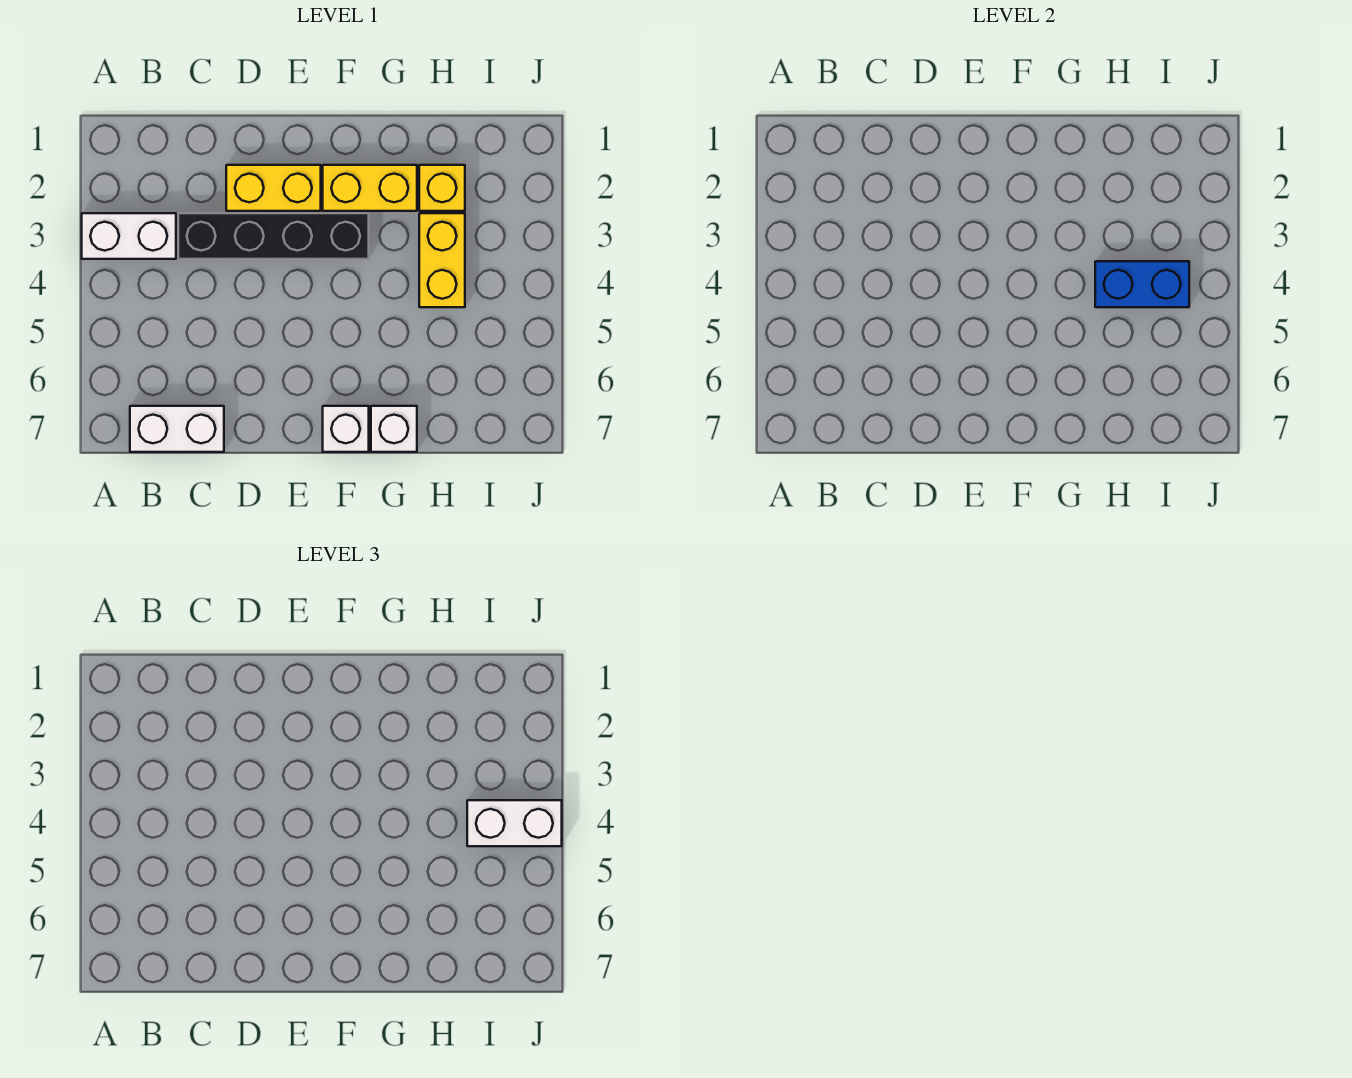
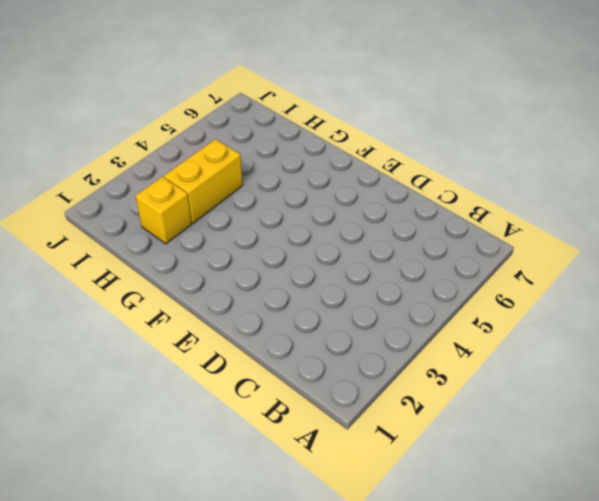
none -> white brick A3:B3 level 1
none -> white brick B7:C7 level 1

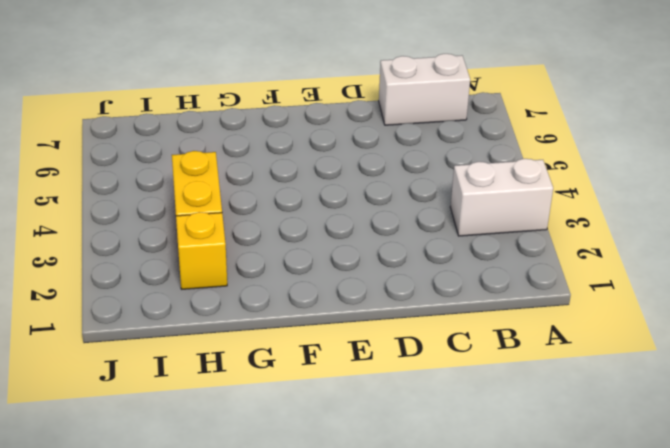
none -> black brick C3:F3 level 1
none -> yellow brick D2:E2 level 1

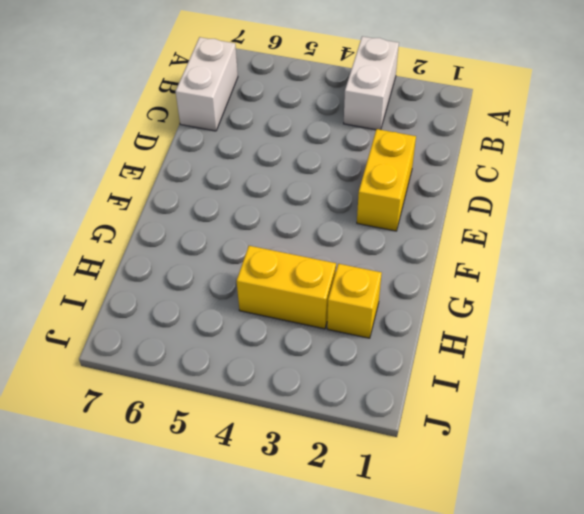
none -> black brick C3:F3 level 1
none -> yellow brick F2:G2 level 1

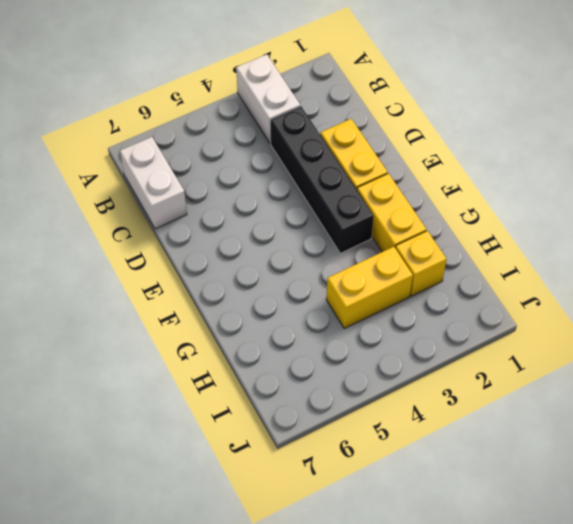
none -> white brick F7 level 1
none -> white brick G7 level 1

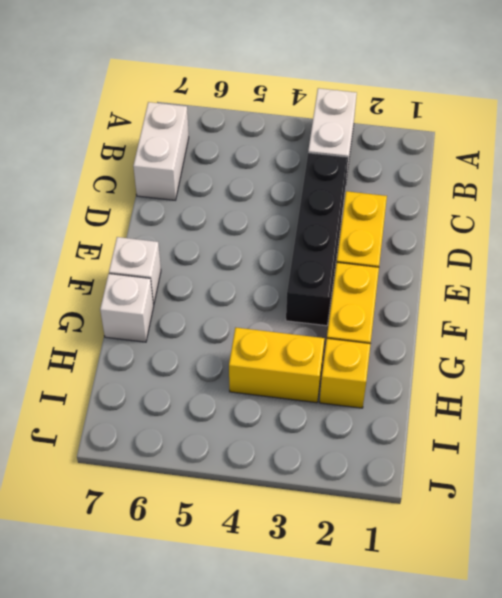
none -> blue brick H4:I4 level 2
none -> white brick I4:J4 level 3

